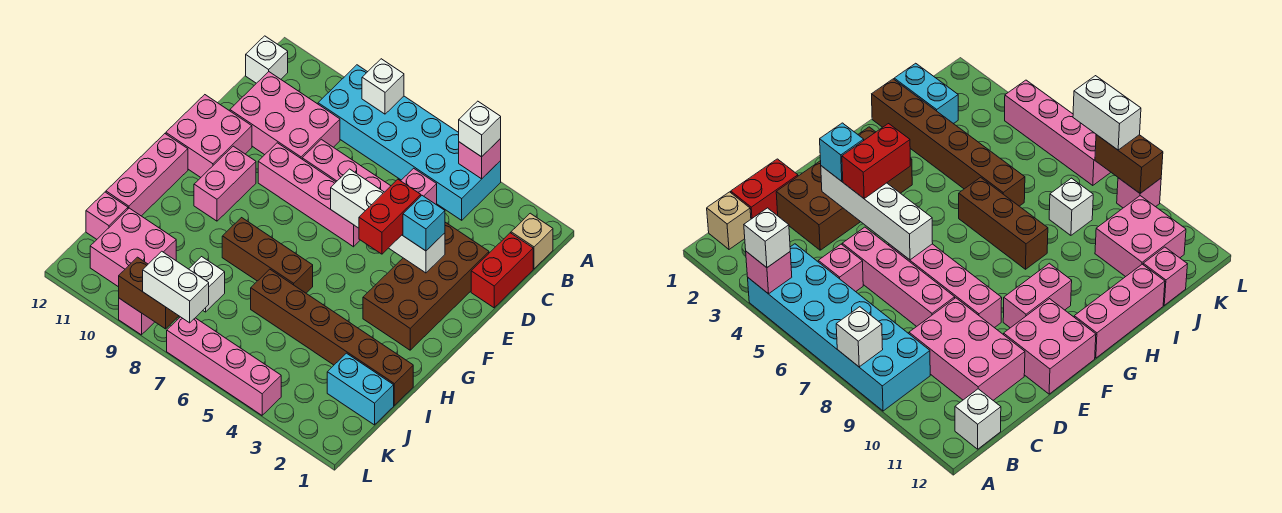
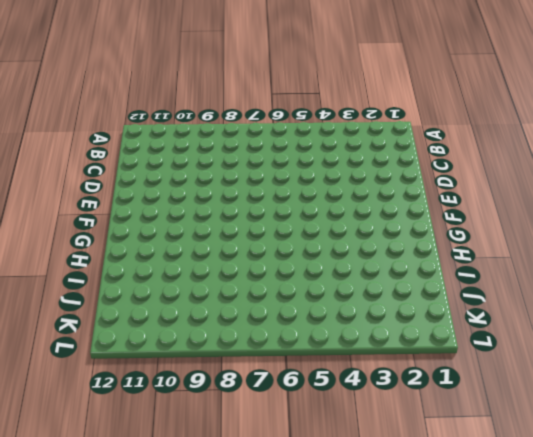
none -> cyan brick A4:B9 level 1
none -> tan brick B1 level 1
none -> white brick B12 level 1

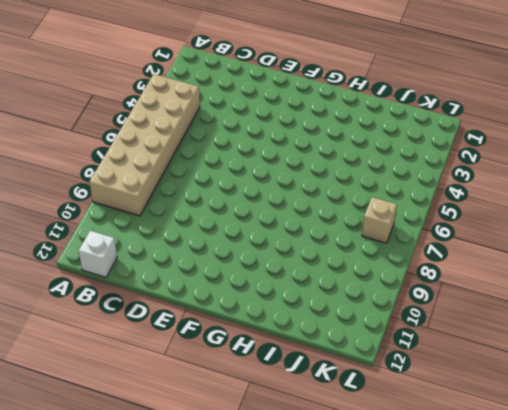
tan brick A4:B9 level 1 -> cyan brick A4:B9 level 1
tan brick K7 level 1 -> tan brick B1 level 1
none -> red brick C1:D1 level 1
none -> pink brick C5 level 1
none -> pink brick C9:D11 level 1

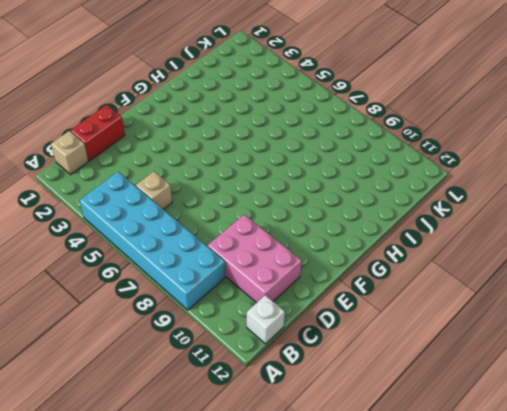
tan brick C5 level 1 -> pink brick C5 level 1
none -> brown brick D2:G3 level 1
none -> pink brick D5:D8 level 1
none -> pink brick E6:E9 level 1

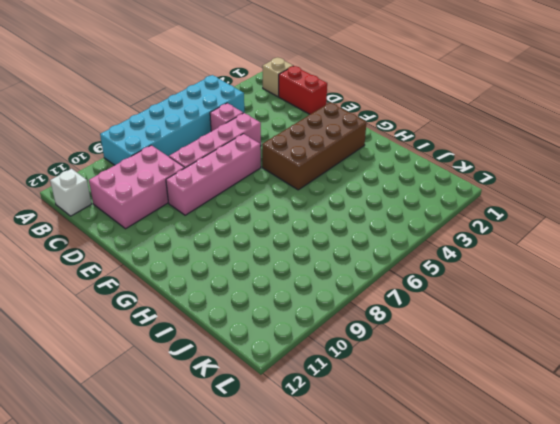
brown brick F2:G5 level 1 -> brown brick D2:G3 level 1
none -> pink brick E11:F12 level 1
none -> pink brick F10:G10 level 1
none -> pink brick G12:I12 level 1

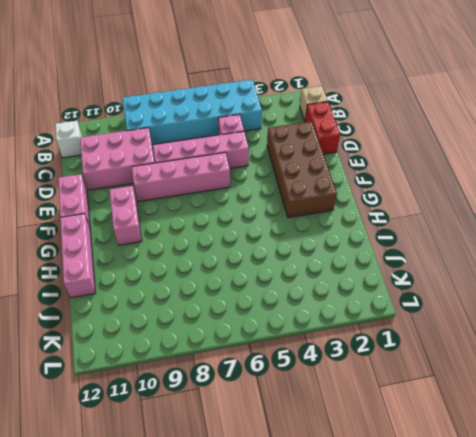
pink brick E12:F12 level 1 -> pink brick E11:F12 level 1
none -> brown brick H6:H8 level 1
none -> brown brick I1:I6 level 1
none -> cyan brick J1:J2 level 1

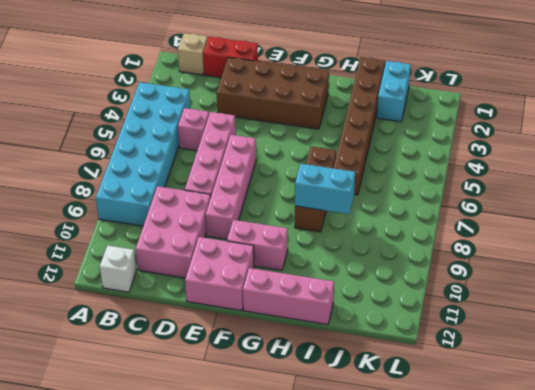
cyan brick H8:I8 level 2 -> none
none -> white brick J8 level 1
none -> pink brick J10:K11 level 1
none -> pink brick J12 level 1

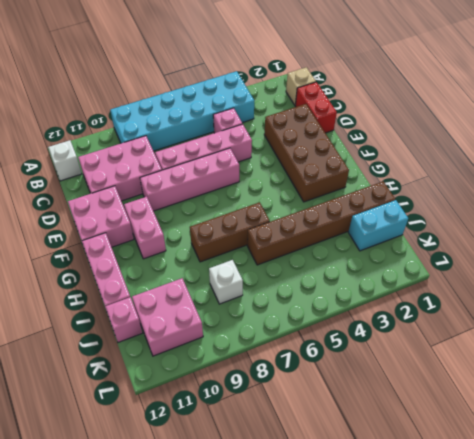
none -> pink brick L4:L7 level 1
none -> pink brick L9 level 1
none -> pink brick A4 level 2

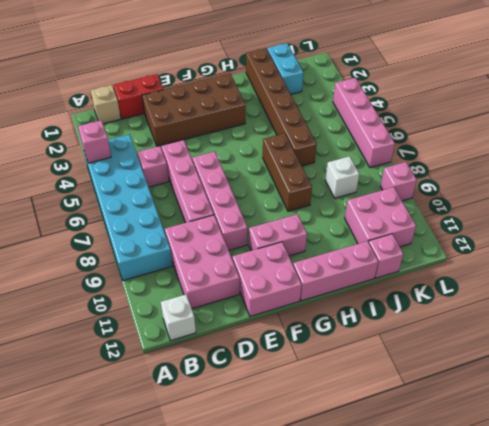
none -> white brick A8 level 2
none -> white brick E3:E6 level 2
none -> brown brick L8:L9 level 2

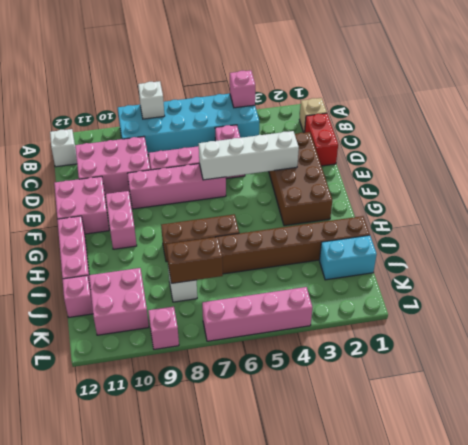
brown brick J7:J8 level 2 -> brown brick L8:L9 level 2
none -> white brick A4 level 3
none -> cyan brick E3 level 3
none -> red brick E4:F4 level 3

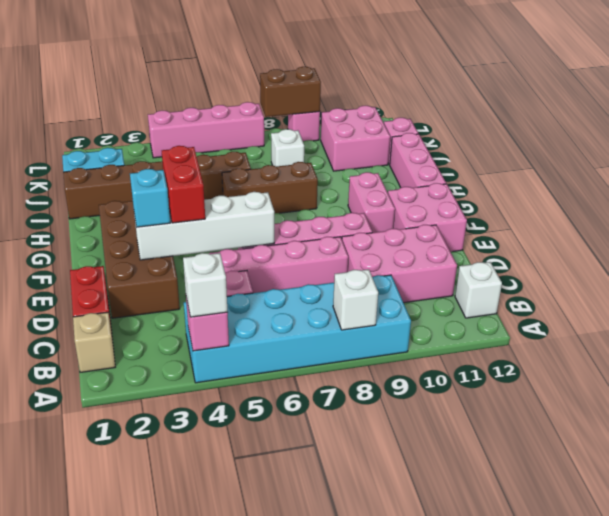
none -> white brick L7:L8 level 3

